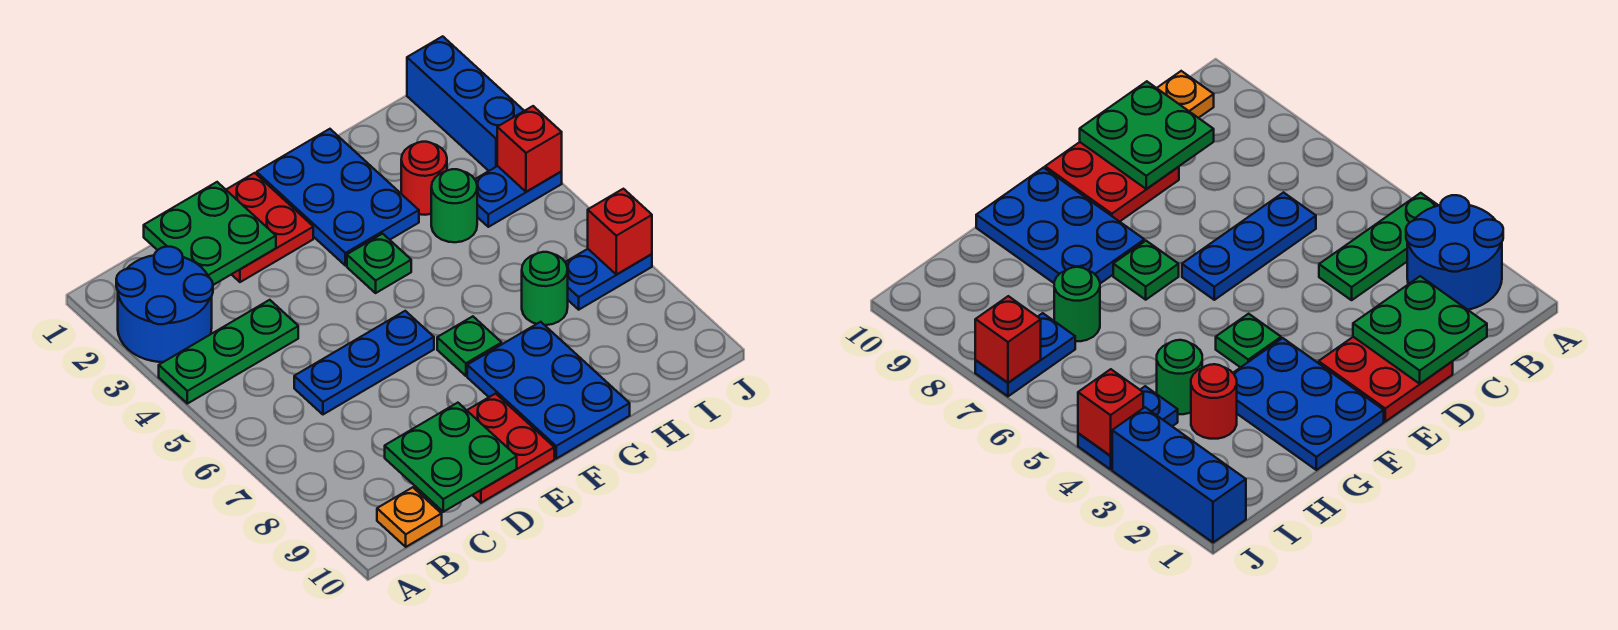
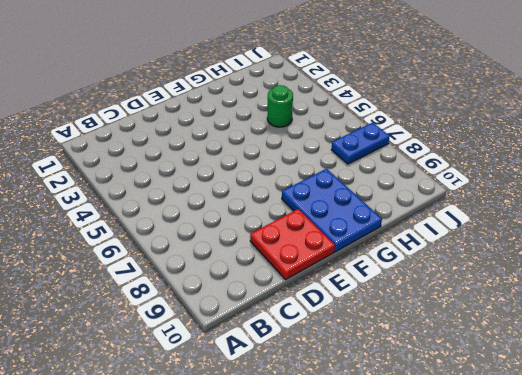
none -> blue round brick A2:B3 level 1
none -> green plate A4:C4 level 1
none -> orange plate B10 level 1

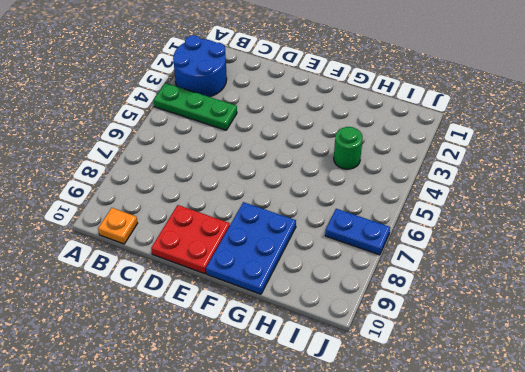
none -> blue plate C6:E6 level 1
none -> red plate D1:E2 level 1
none -> blue plate F1:G3 level 1

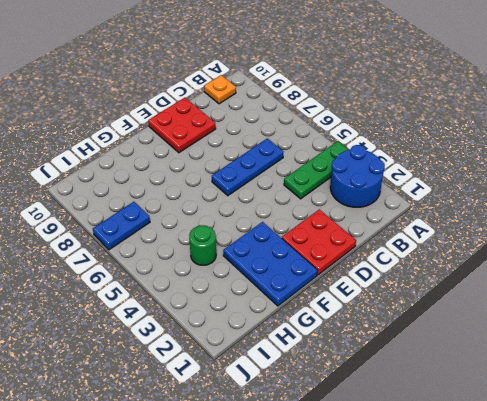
none -> green plate F4 level 1
none -> green plate F7 level 1
none -> blue plate F8:G10 level 1

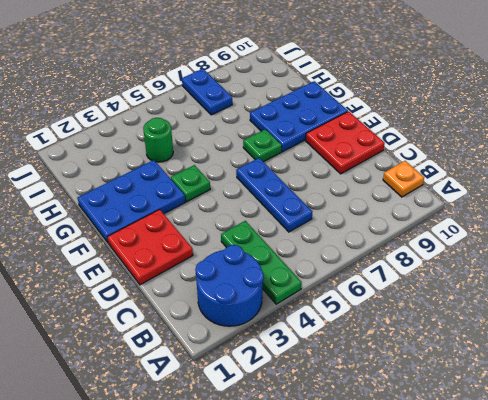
none -> red round brick H3 level 1
none -> green round brick H7 level 1
none -> blue plate I4:J4 level 1

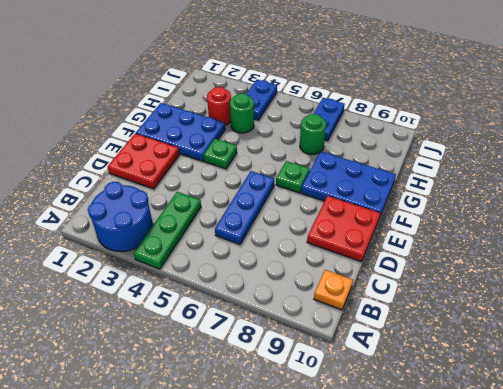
none -> blue brick J1:J3 level 1
none -> green plate C1:D2 level 2
none -> green plate C9:D10 level 2

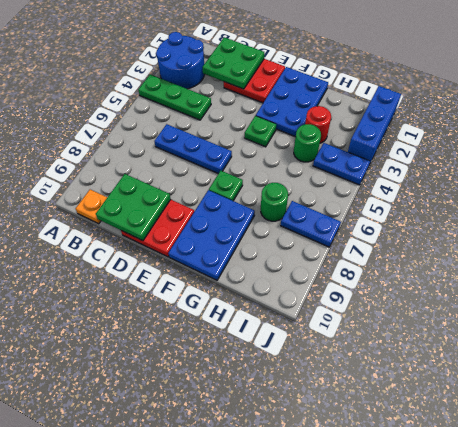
none -> red brick J4 level 2
none -> red brick J7 level 2

